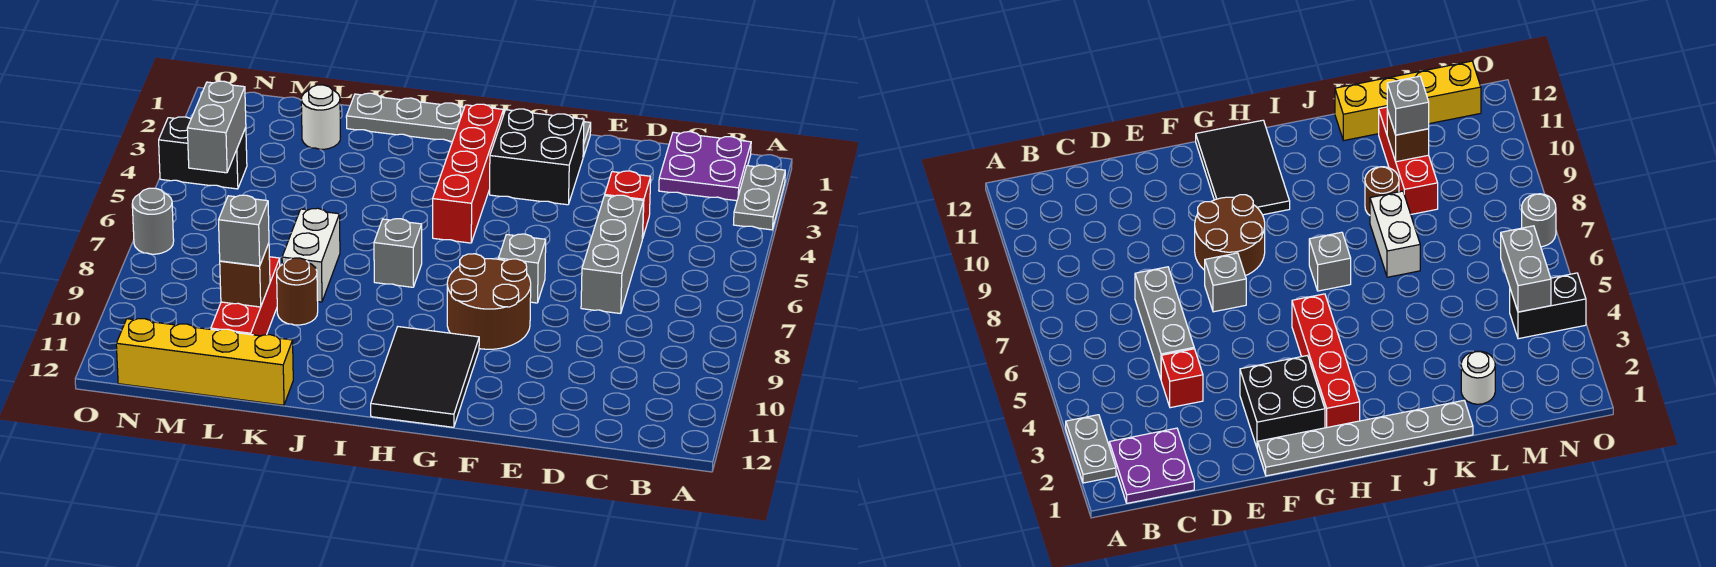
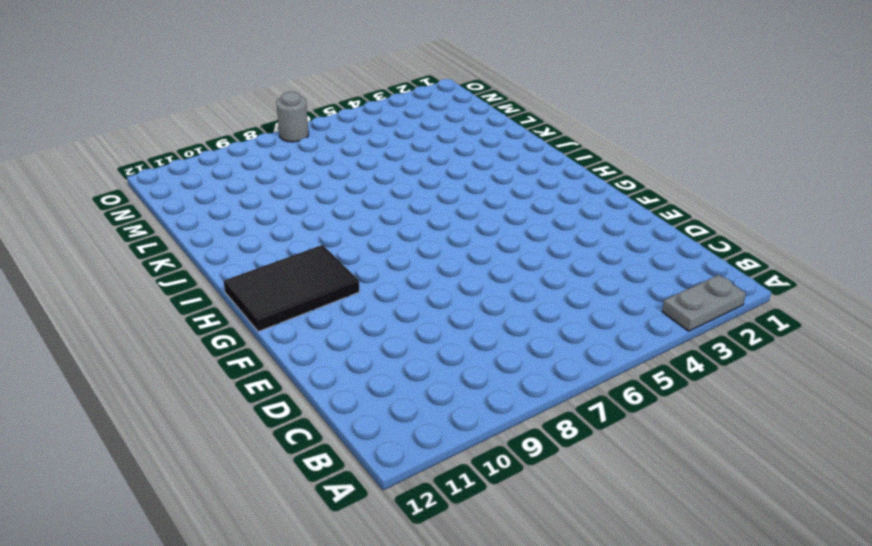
none -> purple plate B1:C2 level 1
none -> red brick D4 level 1
none -> grey brick D5:D7 level 1

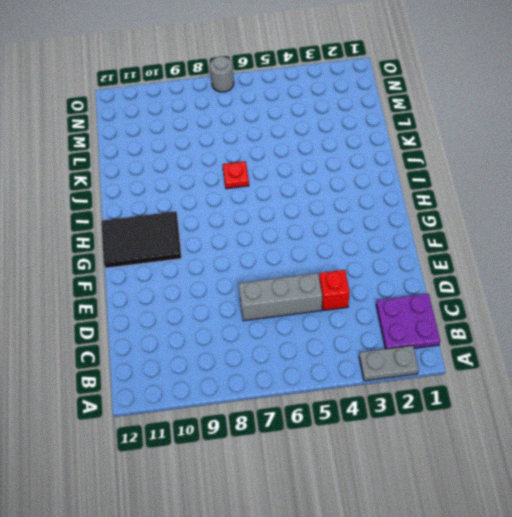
red plate J7 level 1 -> none
none -> grey plate F1:K1 level 1
none -> black brick F2:G3 level 1
none -> grey brick F7 level 1

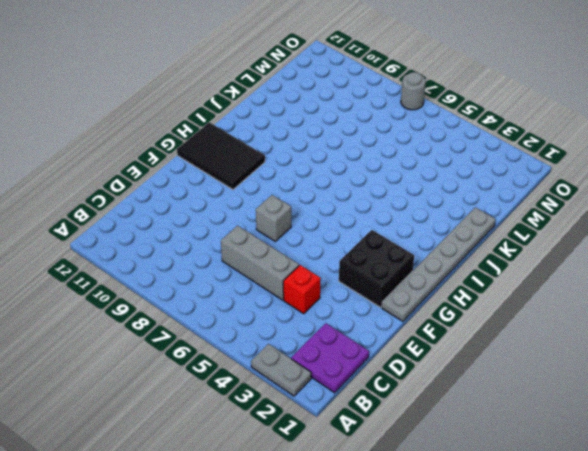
none -> brown round brick F8:G9 level 1
none -> red brick H2:H5 level 1
none -> grey brick I7 level 1

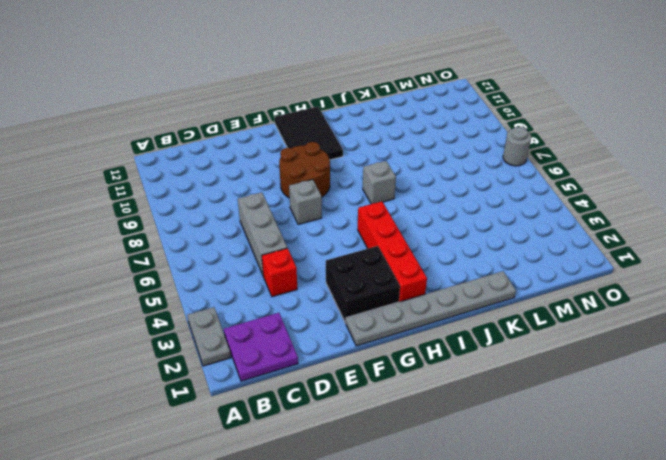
none -> white brick K7:K8 level 1
none -> brown round brick K9 level 1
none -> yellow brick K12:N12 level 1

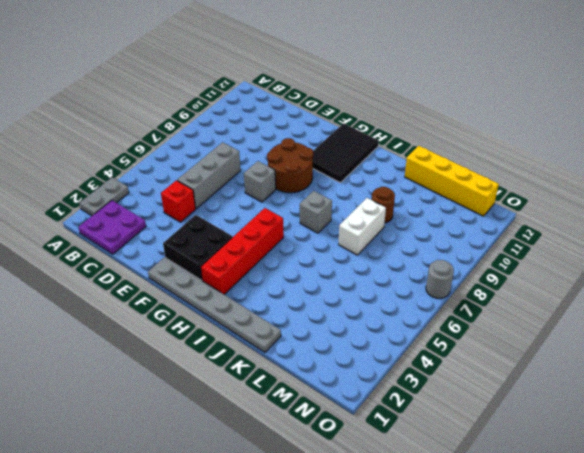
none -> white round brick L2 level 1
none -> red brick L9:L11 level 1
none -> black brick N4:O4 level 1

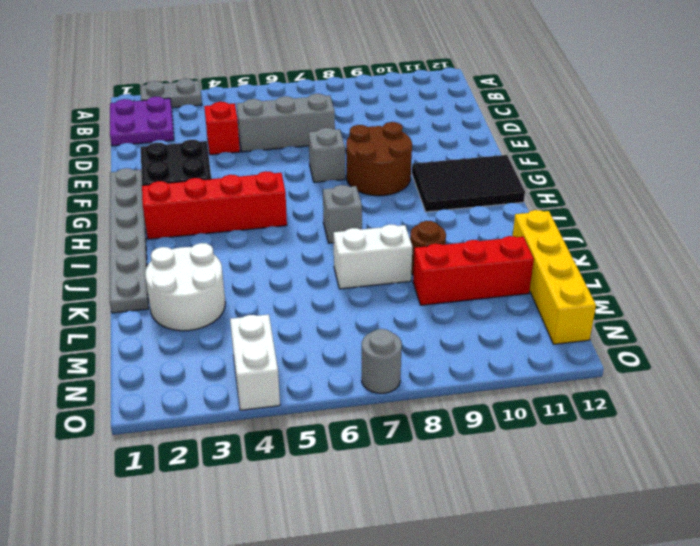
white round brick K2:L3 level 1 -> white round brick L2 level 1
white brick N4:O4 level 1 -> black brick N4:O4 level 1
none -> brown brick L10 level 2
none -> grey brick N4:N5 level 2
none -> grey brick L10 level 3

